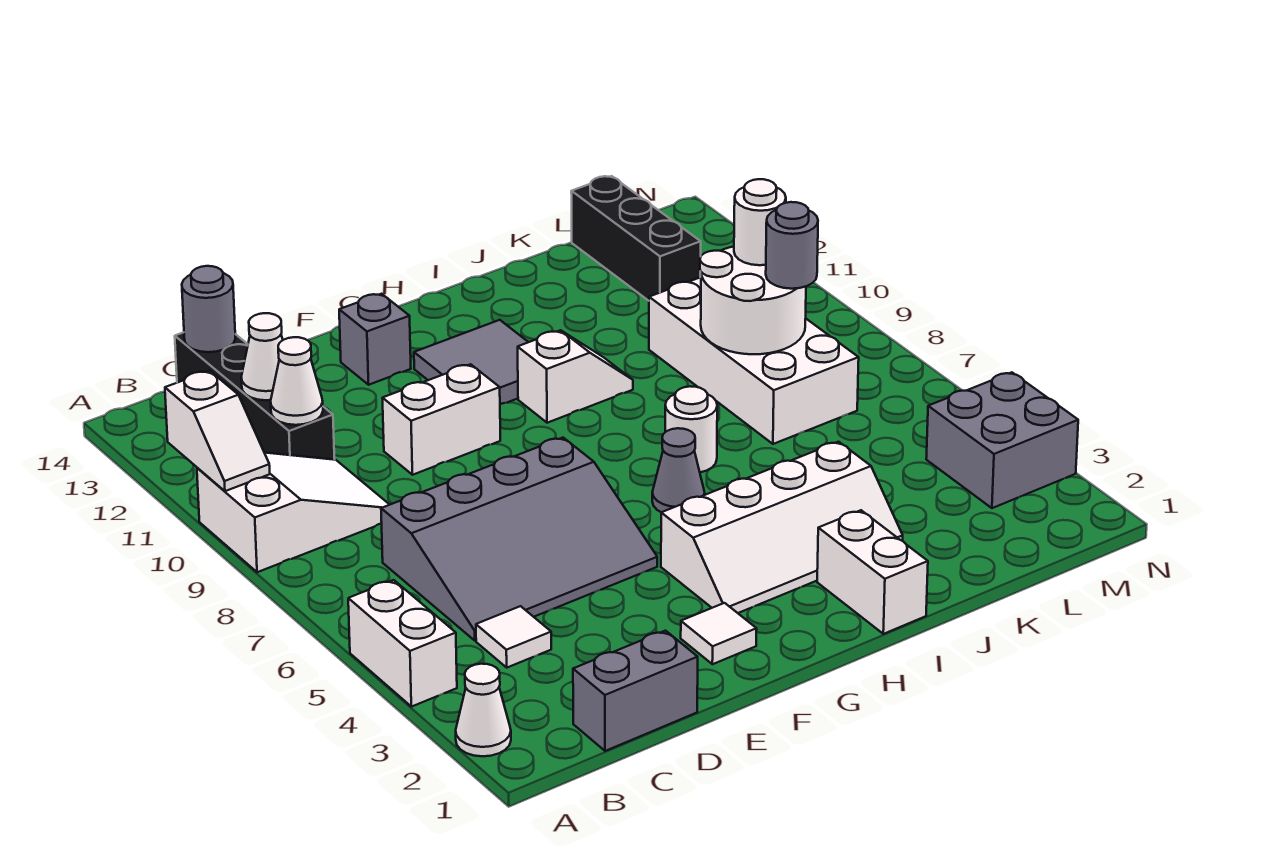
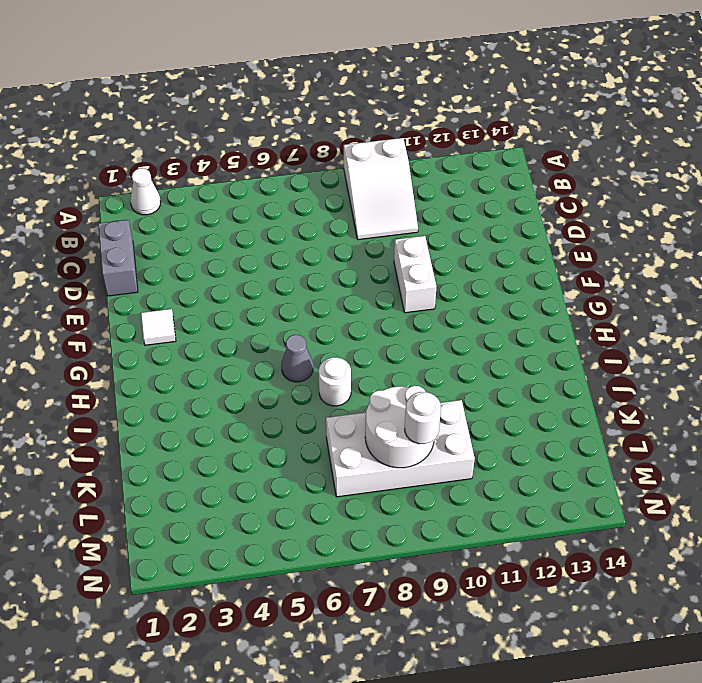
none -> white brick A4:A5 level 1
none -> white tile C4 level 1
none -> grey slope C5:F7 level 1 top 7

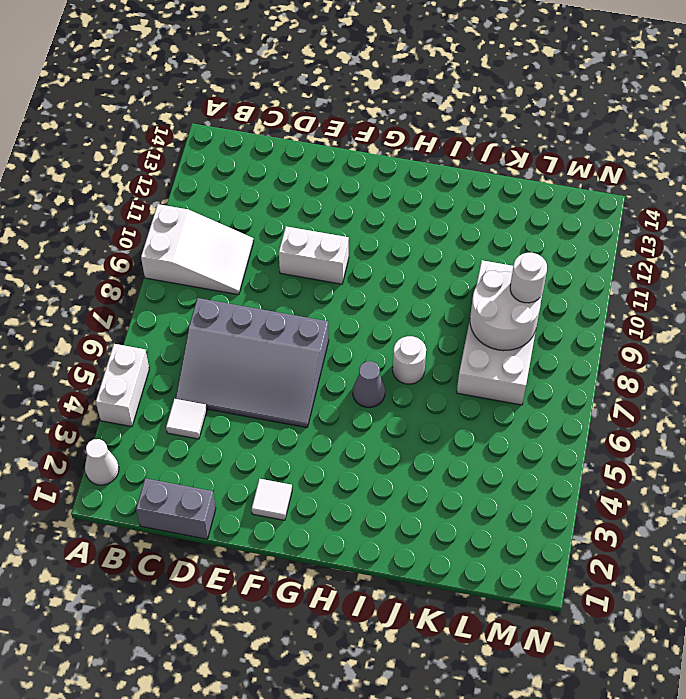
none -> black brick C11:C14 level 1
none -> grey brick F13 level 1
none -> white slope G3:J4 level 1 top 4

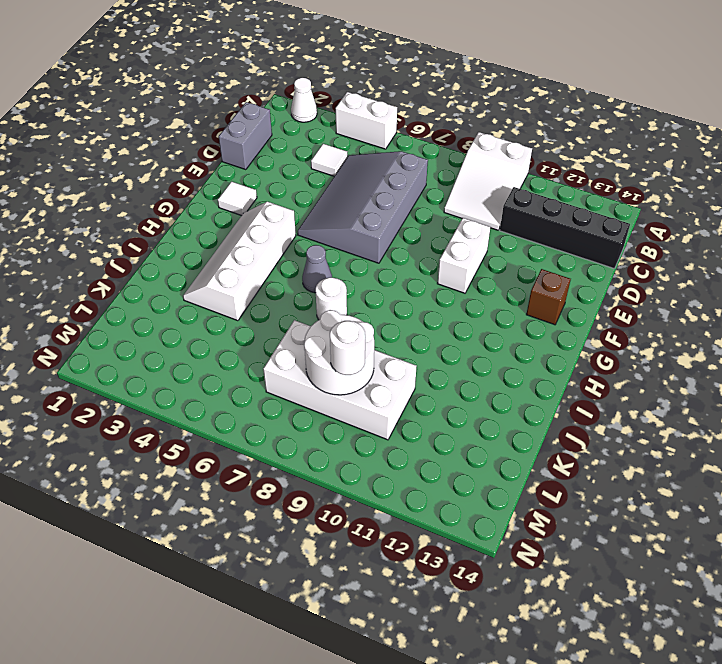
brown brick F13 level 1 -> grey brick F13 level 1
none -> grey tile G11:H12 level 1
none -> white slope H10:I10 level 1 top H
none -> white brick I1:I2 level 1

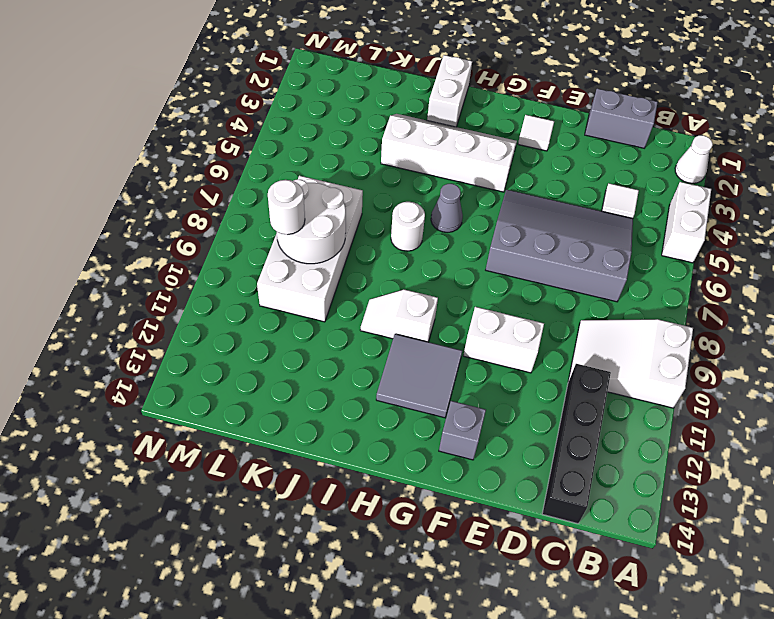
none -> black brick L12:L14 level 1
none -> grey brick M3:N4 level 1
none -> white slope A10:A11 level 2 top 11

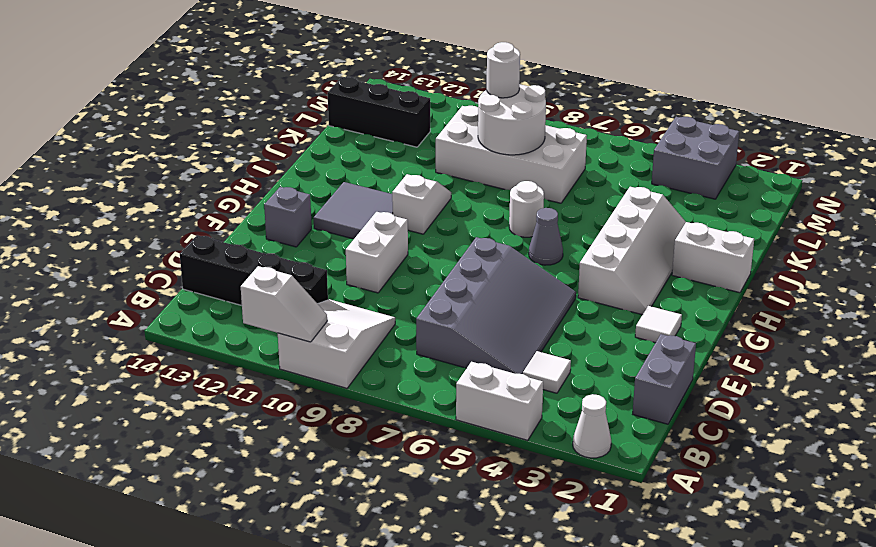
none -> white cone C11 level 2
none -> white cone C12 level 2
none -> grey round brick C14 level 2

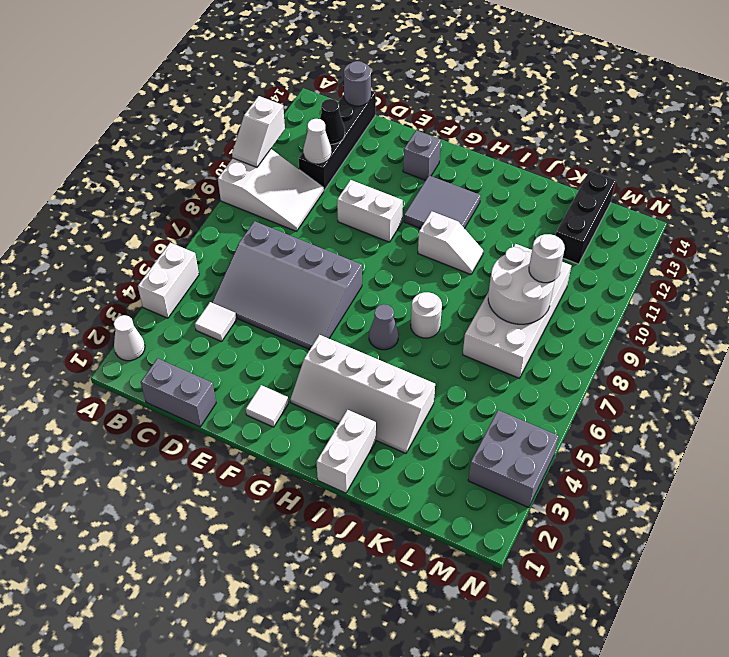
black cone C12 level 2 -> white cone C12 level 2
none -> grey round brick L8 level 3

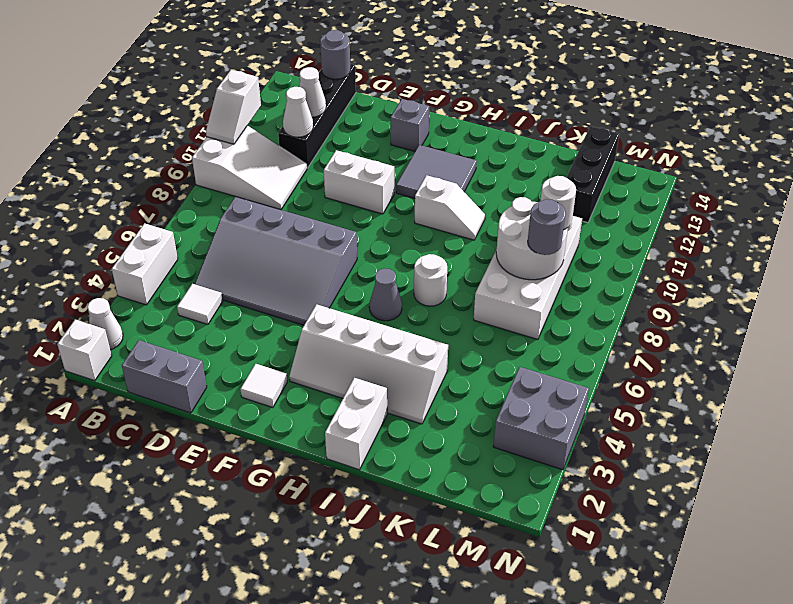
white brick A1 level 1 -> none

